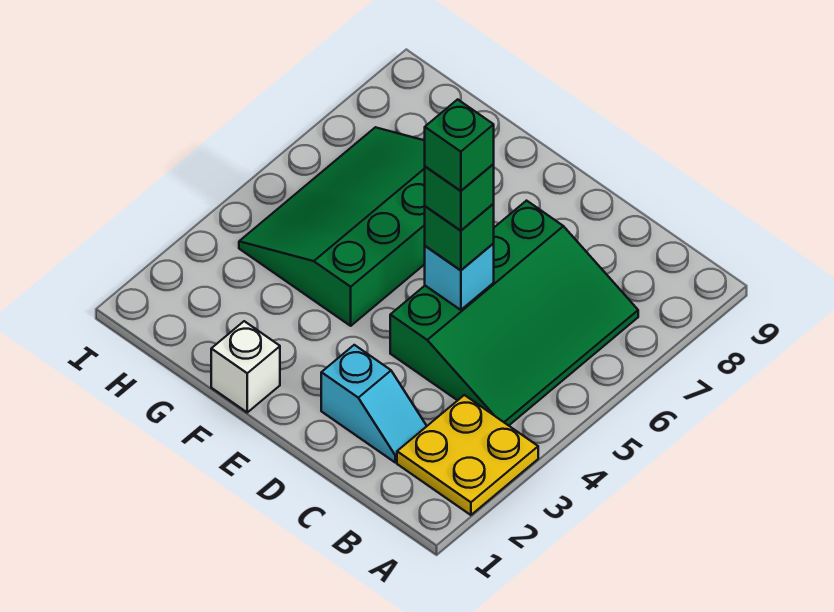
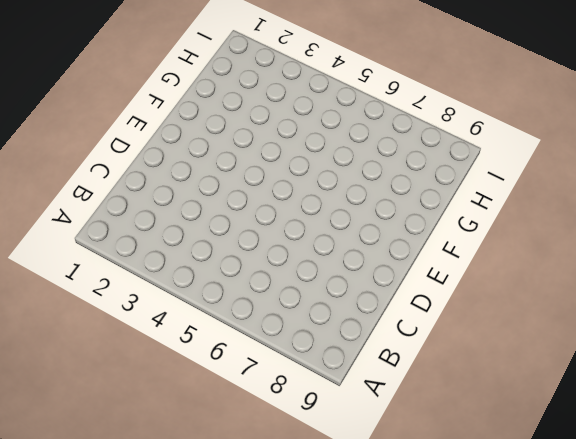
none -> yellow plate A2:B3 level 1
none -> green slope B4:D7 level 1 top D

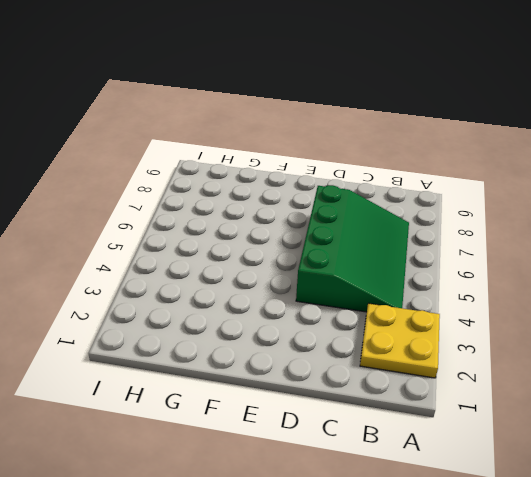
none -> cyan slope C2:D2 level 1 top D
none -> white brick F1 level 1

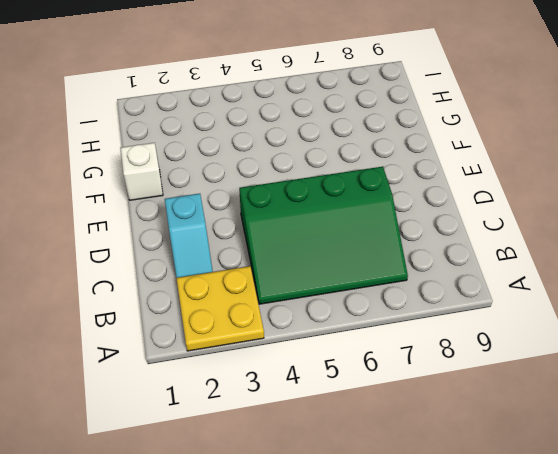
none -> green slope F4:H7 level 1 top F
none -> cyan brick D5 level 2

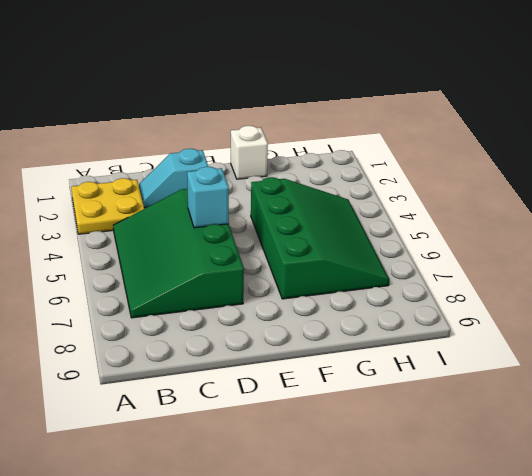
none -> green brick D5 level 3
none -> green brick D5 level 4

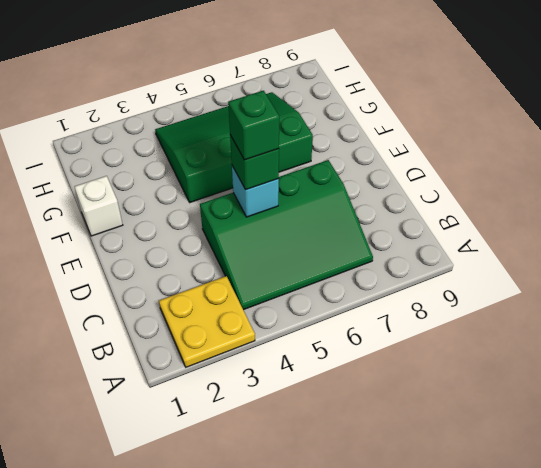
none -> cyan slope C2:D2 level 1 top D
none -> green brick D5 level 5

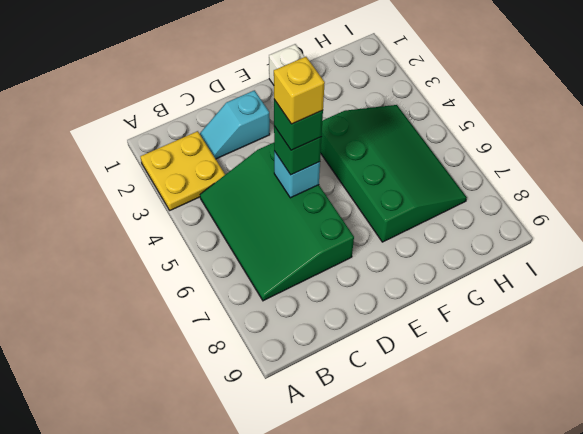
yellow brick D5 level 5 -> green brick D5 level 5

